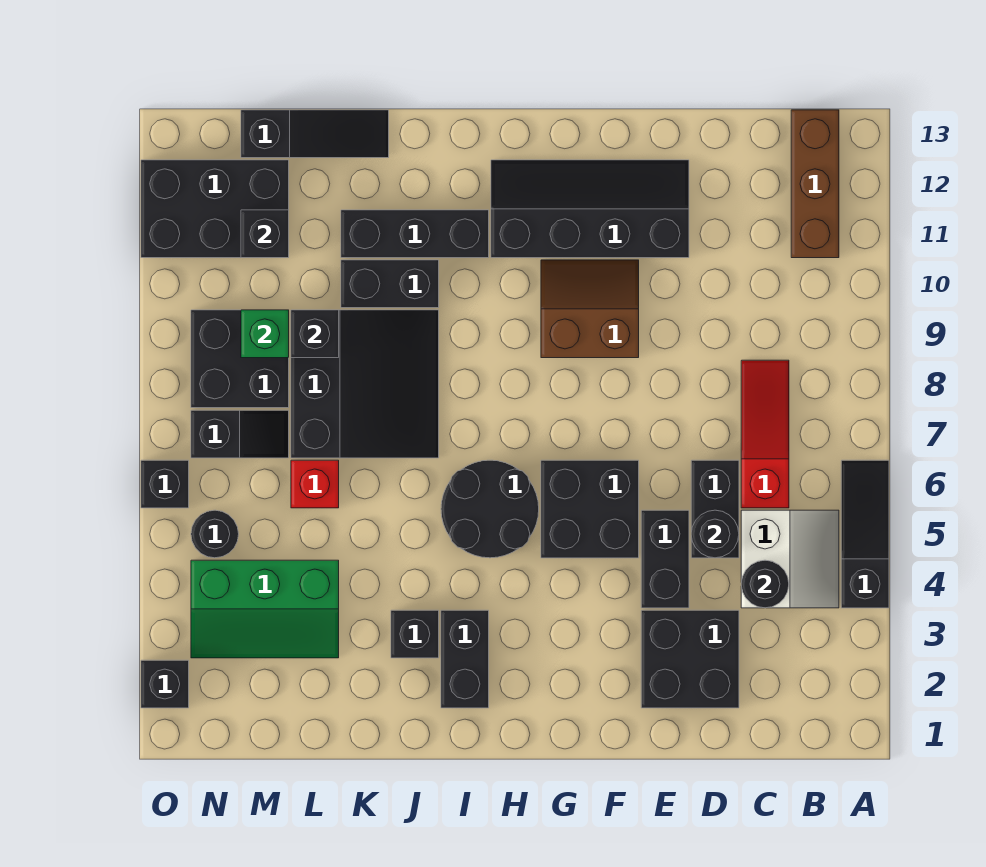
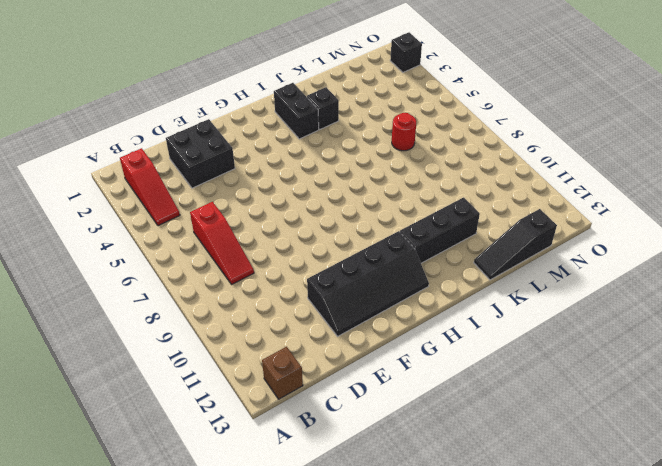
red slope B2:B4 level 1 top 2 -> white slope B4:C5 level 1 top C
brown brick B13 level 1 -> brown brick B11:B13 level 1
red round brick L6 level 1 -> red brick L6 level 1
none -> black slope A4:A6 level 1 top 4
none -> black brick D5:D6 level 1
none -> black brick E4:E5 level 1
none -> black brick F5:G6 level 1

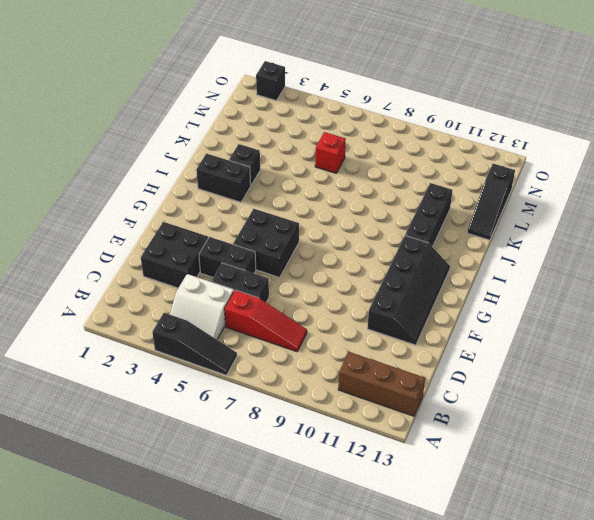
none -> brown slope F9:G10 level 1 top 9
none -> black round brick H5:I6 level 1
none -> black slope J7:L9 level 1 top L
none -> black brick J10:K10 level 1

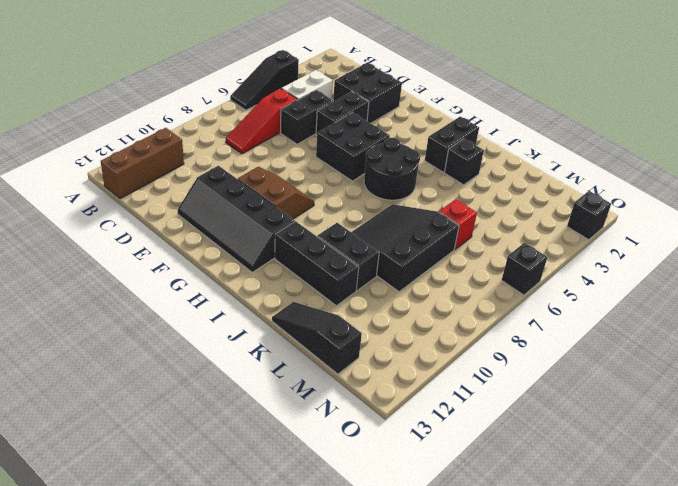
brown slope F9:G10 level 1 top 10 -> brown slope F9:G10 level 1 top 9
none -> green slope L3:N4 level 1 top 4
none -> black slope M7:N7 level 1 top N
none -> black brick M8:N9 level 1
none -> black brick M11:O12 level 1

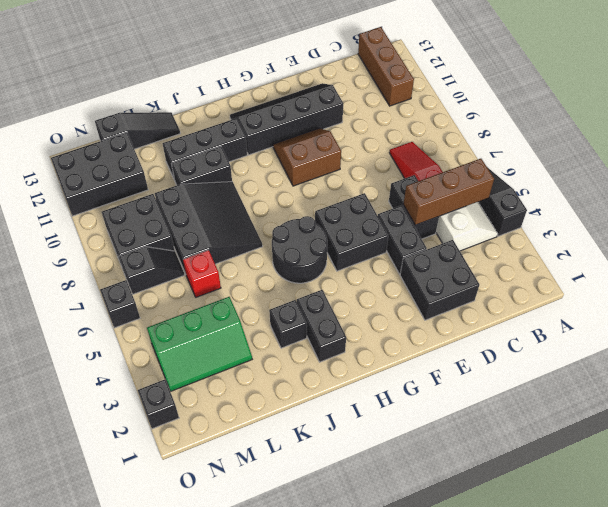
brown brick B5:D5 level 2 -> black round brick D5 level 2
none -> black round brick N5 level 1
none -> black round brick C4 level 2
none -> black brick L9 level 2
none -> green brick M9 level 2

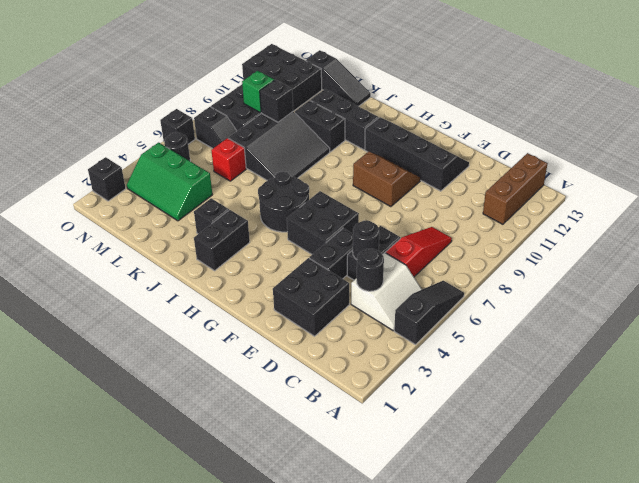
none -> black brick M11 level 2

